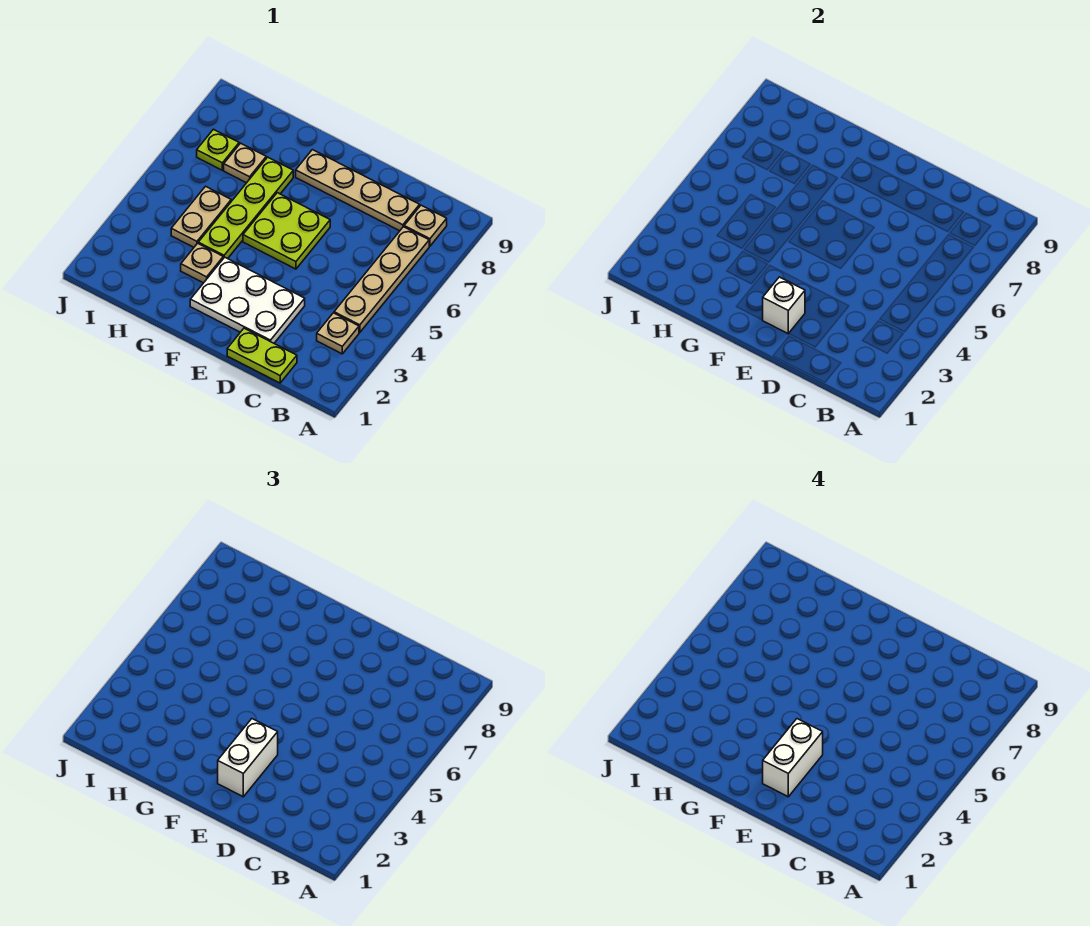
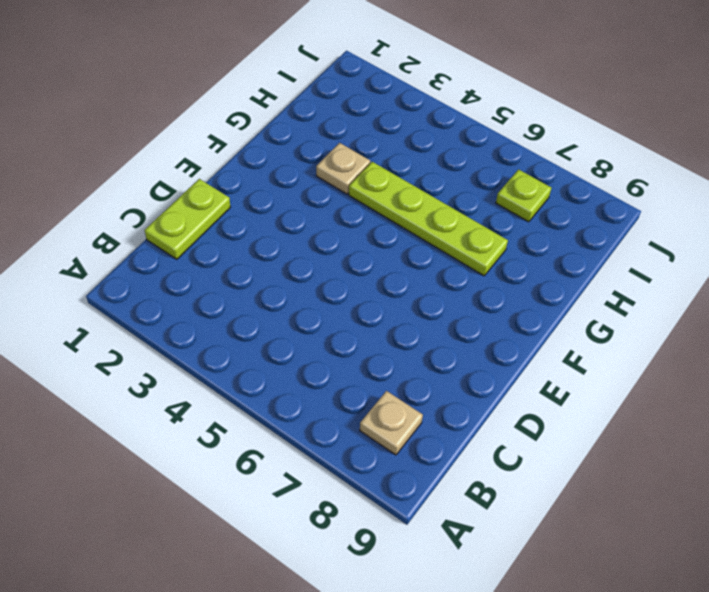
none -> tan plate B3 level 1
none -> tan plate B4:B7 level 1
none -> tan plate C8:F8 level 1

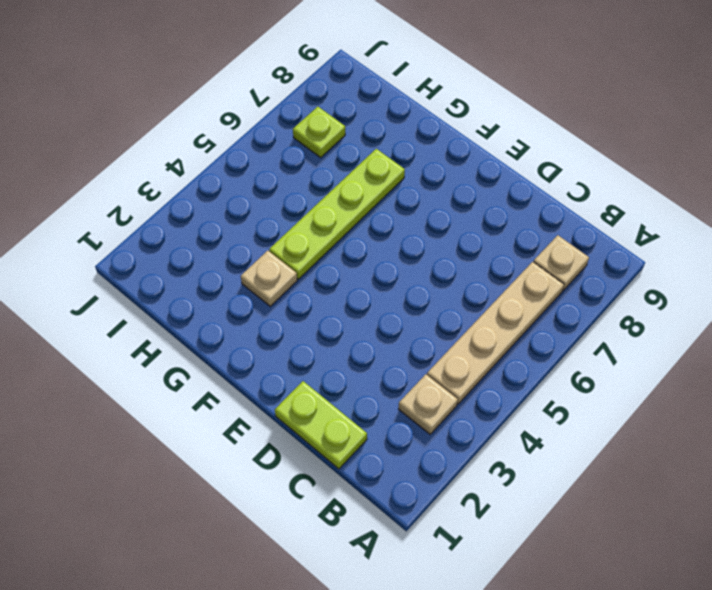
none -> tan plate C8:F8 level 1
none -> white plate D2:F3 level 1
none -> lime plate E5:F6 level 1

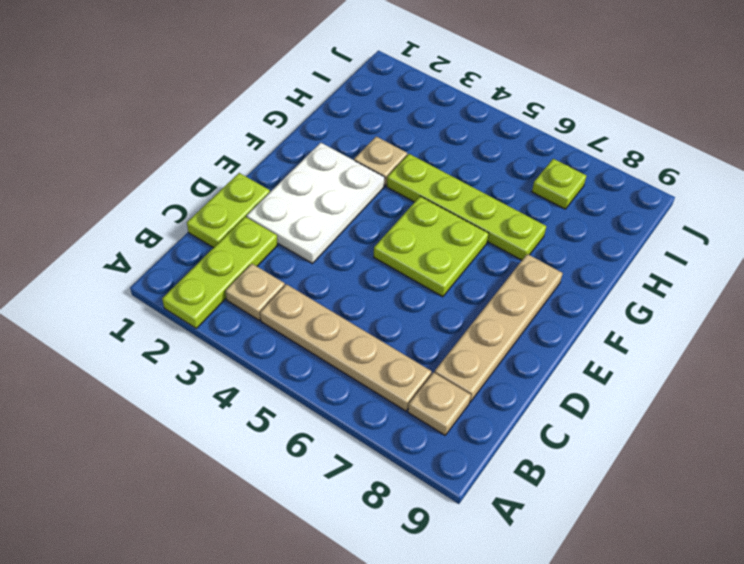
lime plate A2:C2 level 1 -> none
none -> tan plate H4:H5 level 1
none -> tan plate H7 level 1
none -> white brick E2 level 2

